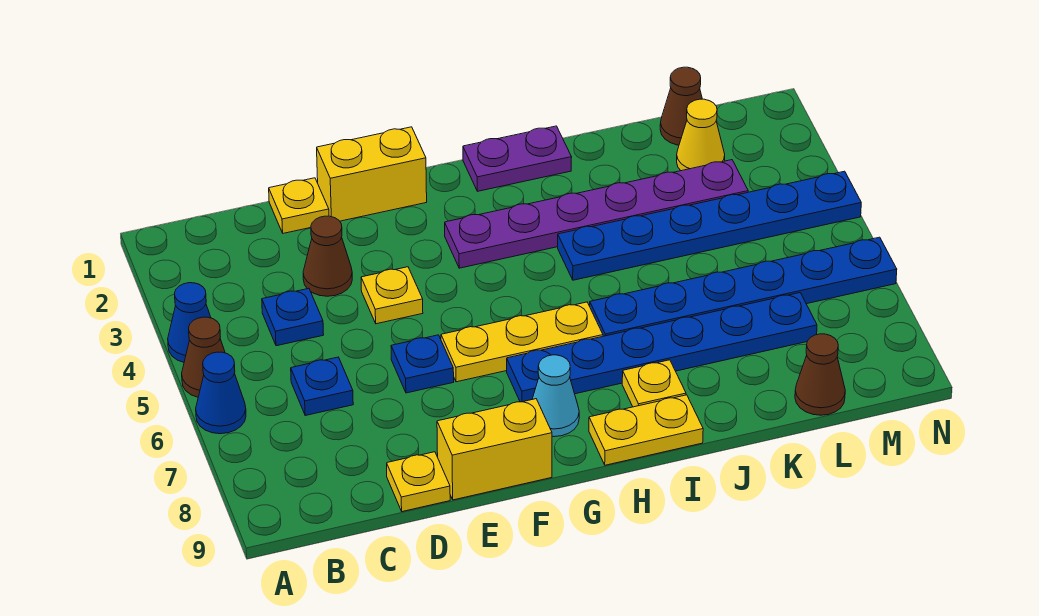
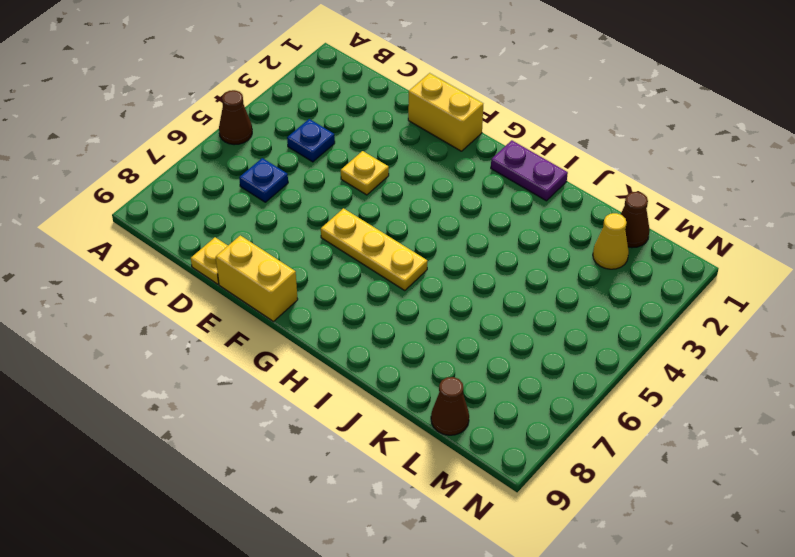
none -> blue cone A4 level 1
none -> blue cone A6 level 1
none -> yellow plate D1 level 1

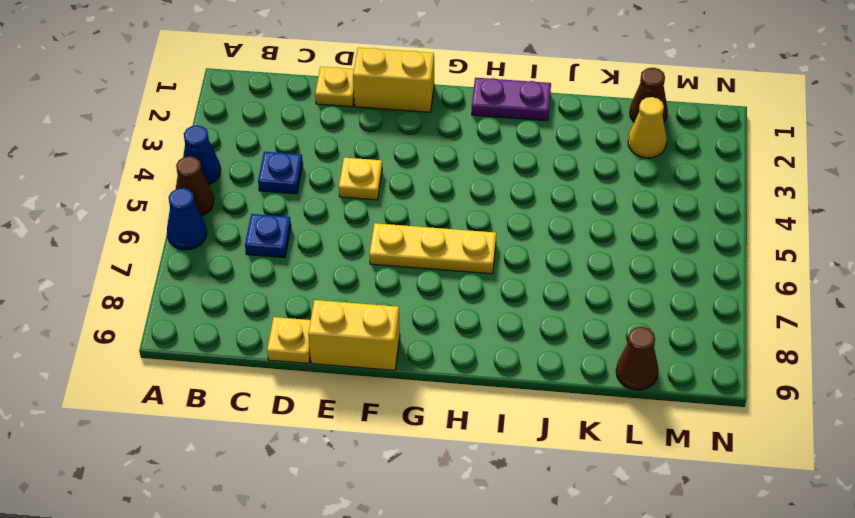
none -> brown cone D3 level 1
none -> blue plate E6 level 1
none -> purple plate G3:L3 level 1

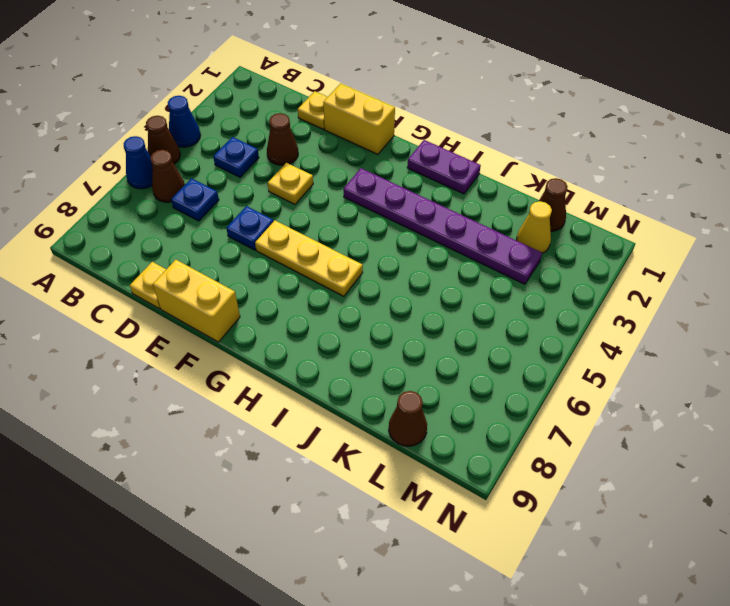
brown cone B6 level 1 -> none
none -> blue plate G7:L7 level 1
none -> cyan cone G8 level 1
none -> yellow plate H9:I9 level 1

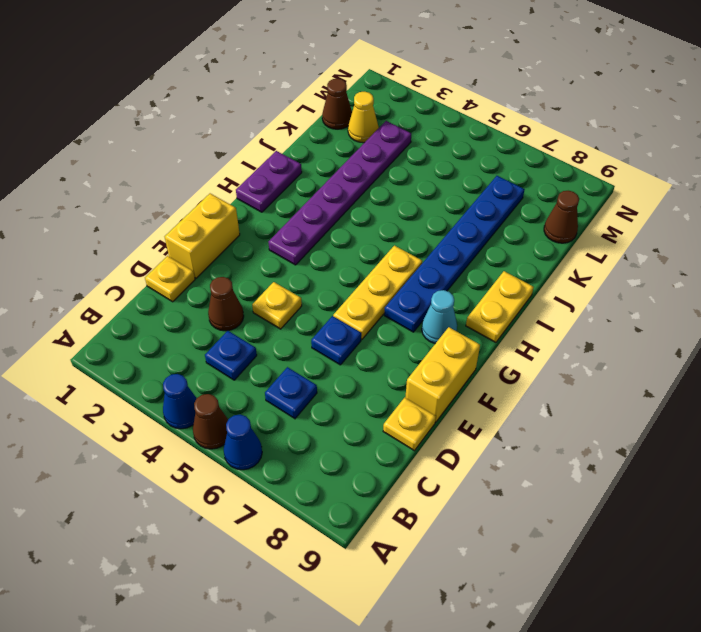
none -> blue plate I4:N4 level 1
none -> blue plate I6:N6 level 1
none -> yellow plate I8 level 1

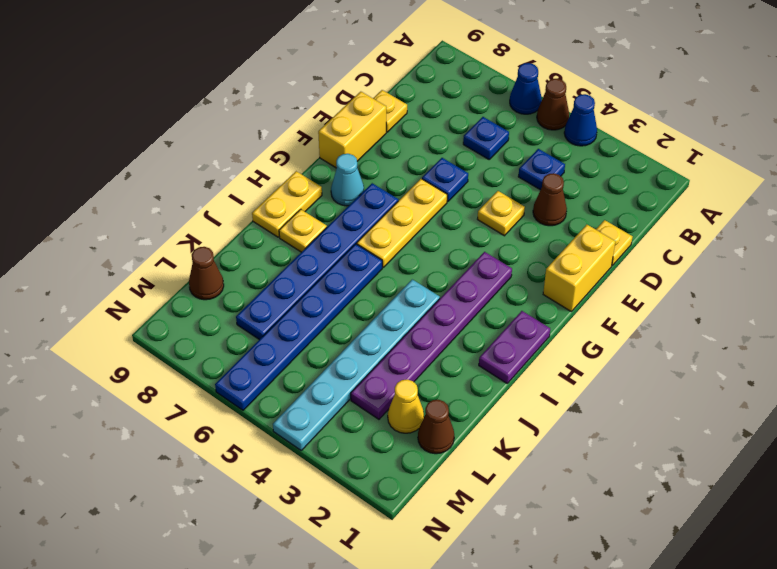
cyan plate I4:N4 level 1 -> blue plate I4:N4 level 1

